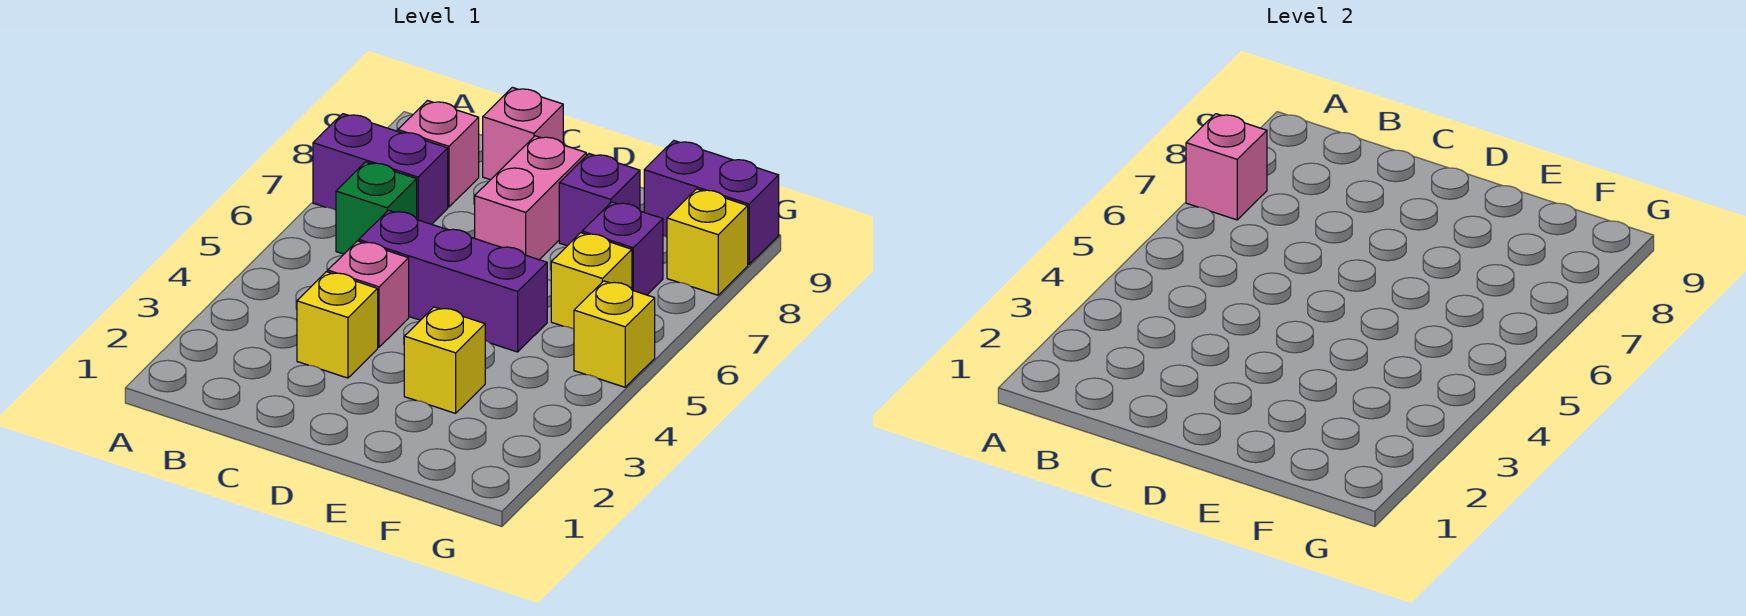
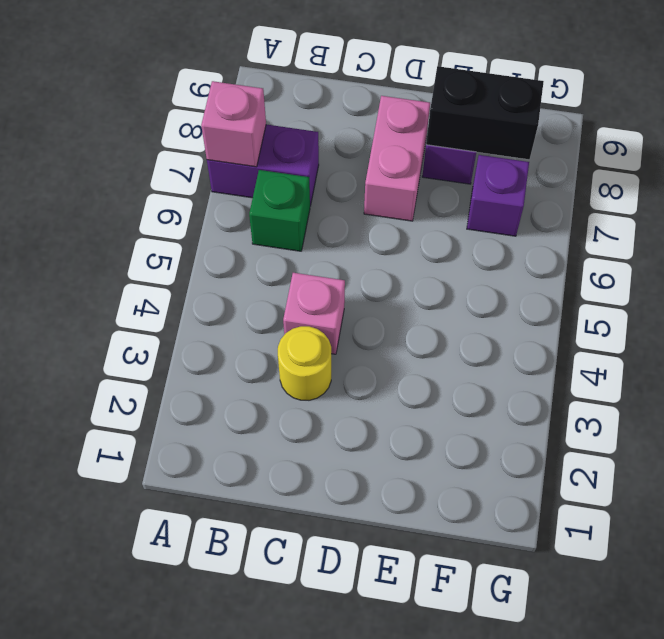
yellow round brick C3 level 1 -> yellow brick C3 level 1
black brick E8:F8 level 2 -> none
none -> pink brick B8 level 1
none -> purple brick C5:E5 level 1
none -> pink brick C9 level 1

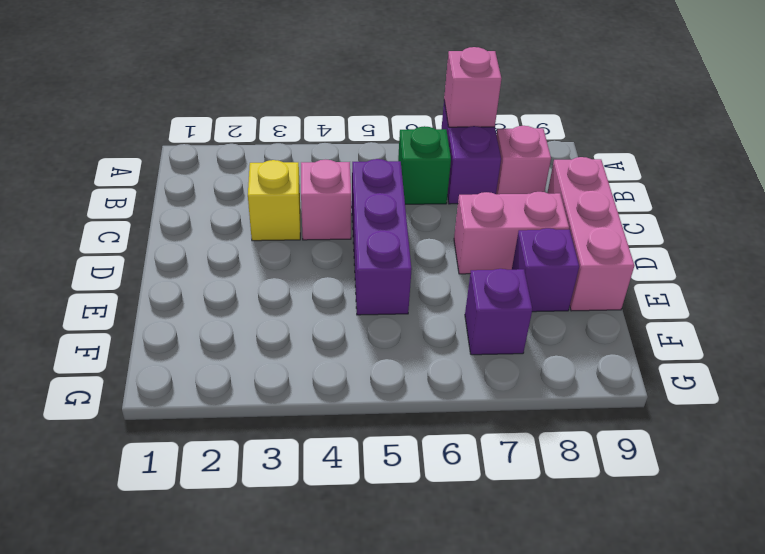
pink brick C9:E9 level 1 -> pink brick C9 level 1
none -> yellow brick E3 level 1
none -> yellow brick F6 level 1
none -> purple brick F9:G9 level 1

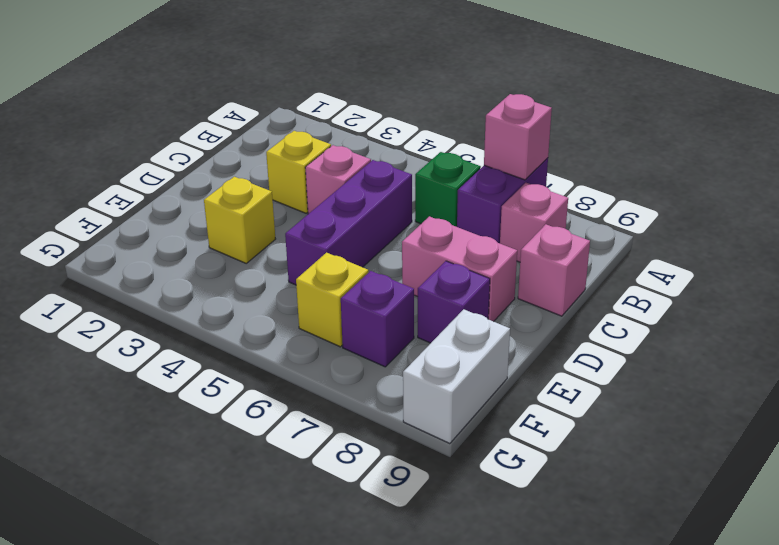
white brick F9:G9 level 1 -> purple brick F9:G9 level 1
none -> yellow brick G5 level 1
none -> yellow brick G8 level 1

